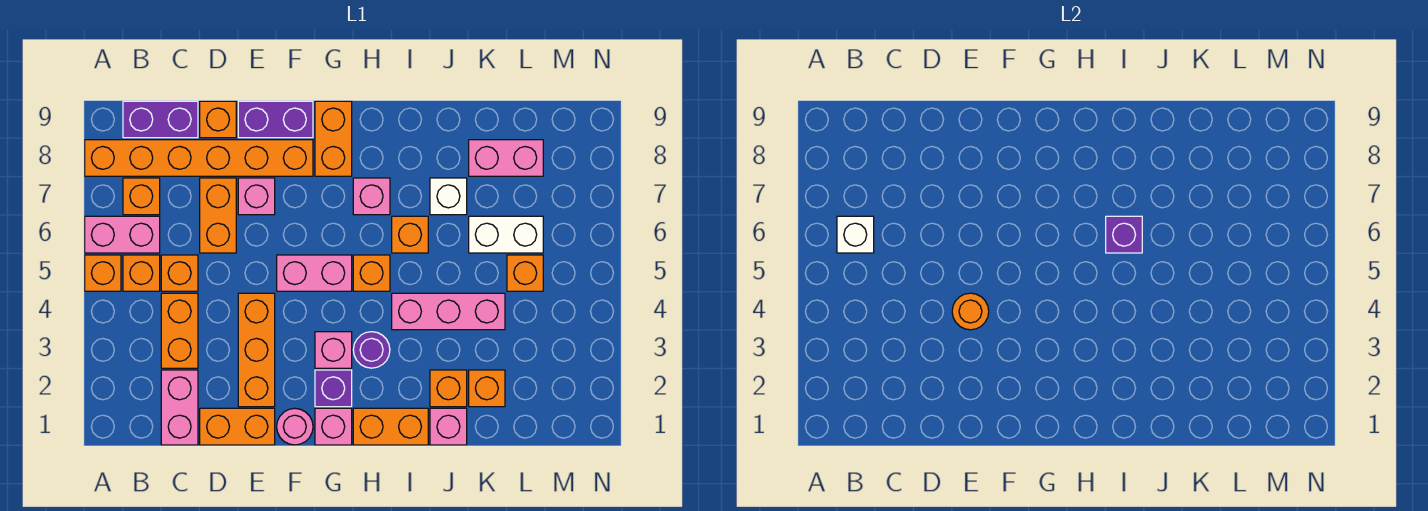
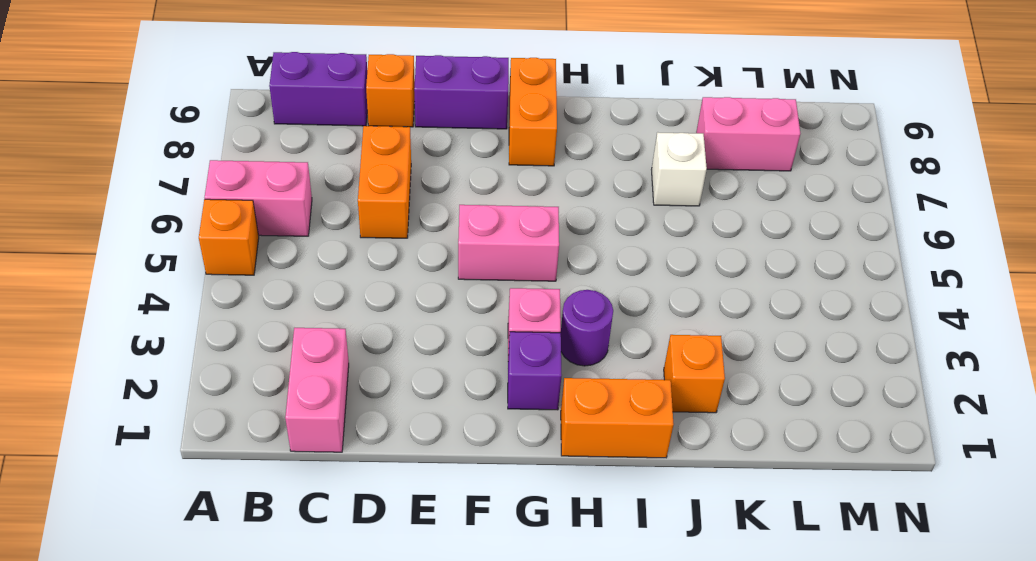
none -> orange brick A8:F8 level 1
none -> orange brick B5 level 1
none -> orange brick B7 level 1
none -> orange brick C3:C4 level 1

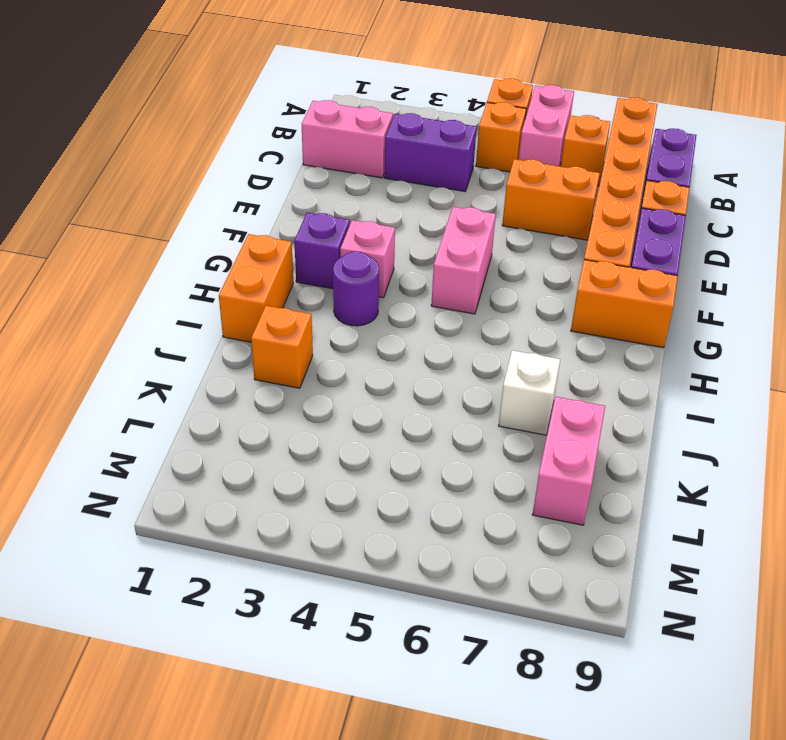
purple brick C3:C4 level 1 -> orange brick C3:C4 level 1
none -> orange brick C5 level 1
none -> orange brick D1:E1 level 1
none -> orange brick E2:E4 level 1
none -> pink brick E7 level 1

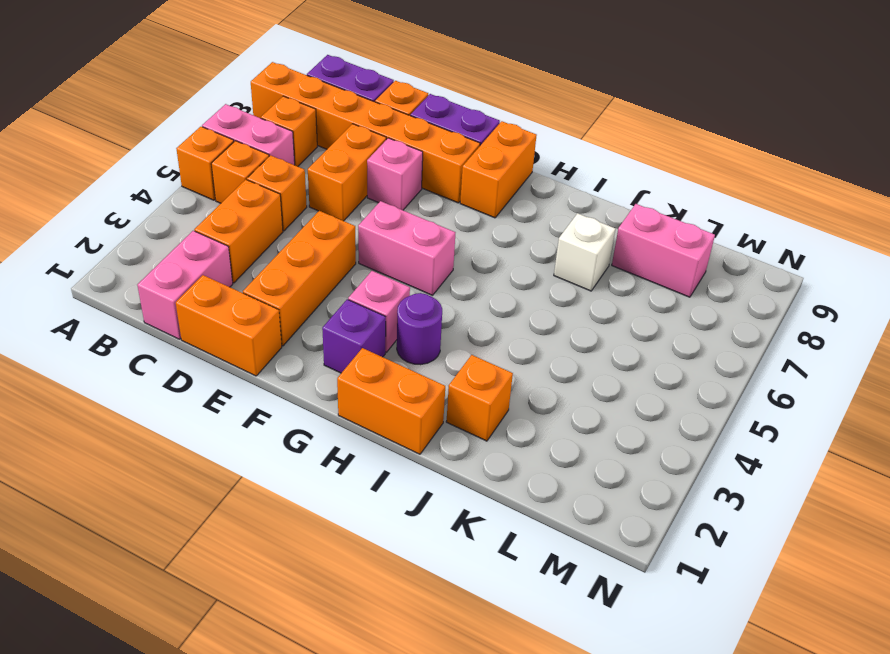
none -> pink round brick F1 level 1
none -> pink brick G1 level 1
none -> orange brick H5 level 1
none -> pink brick H7 level 1

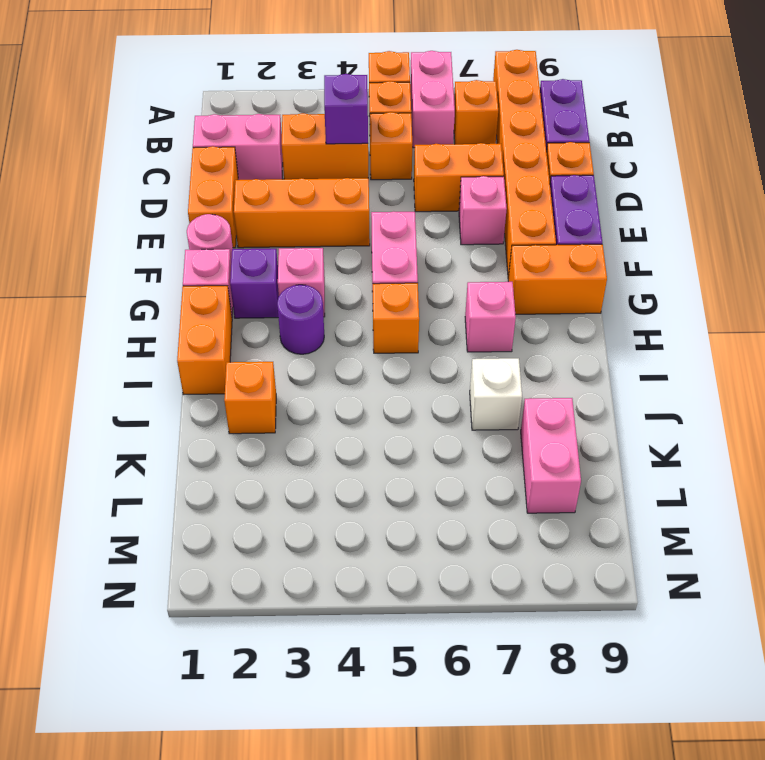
purple brick C4 level 2 -> purple brick I6 level 2
none -> pink brick I4:K4 level 1
none -> orange brick I6 level 1
none -> pink brick J1 level 1
none -> orange brick K2 level 1

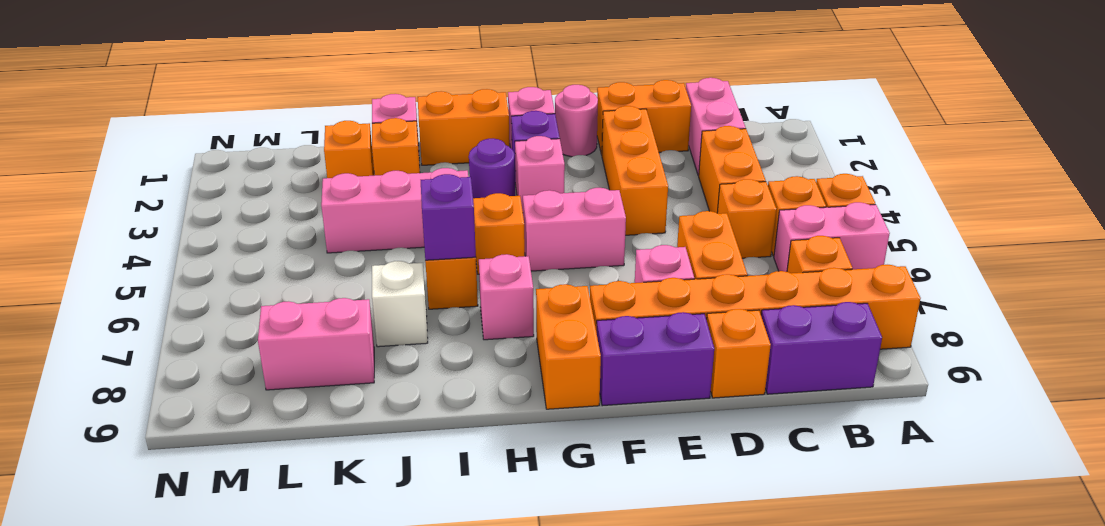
none -> white brick K6:L6 level 1
none -> orange brick L5 level 1
none -> white brick B6 level 2
none -> orange round brick E4 level 2

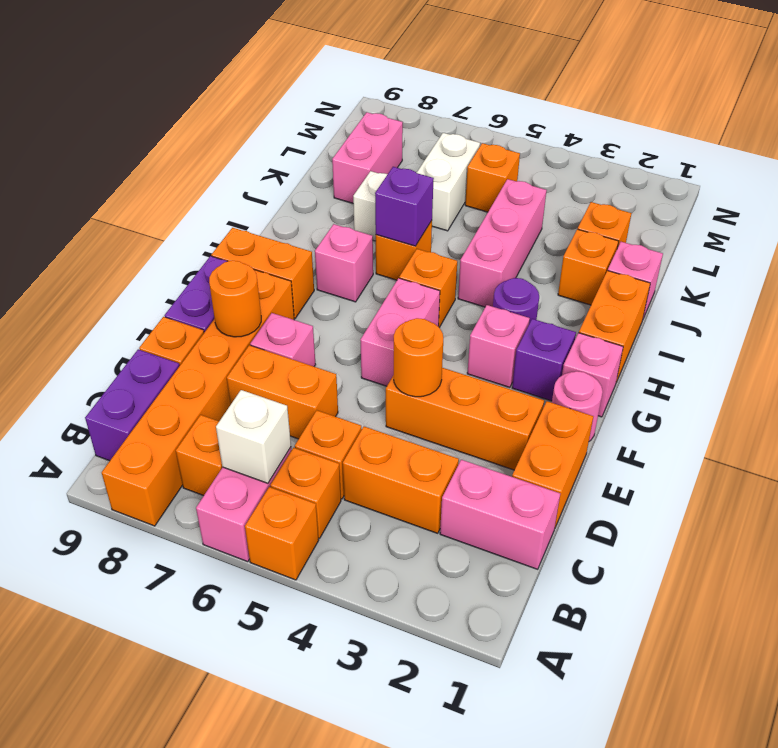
orange round brick E8 level 2 -> none

